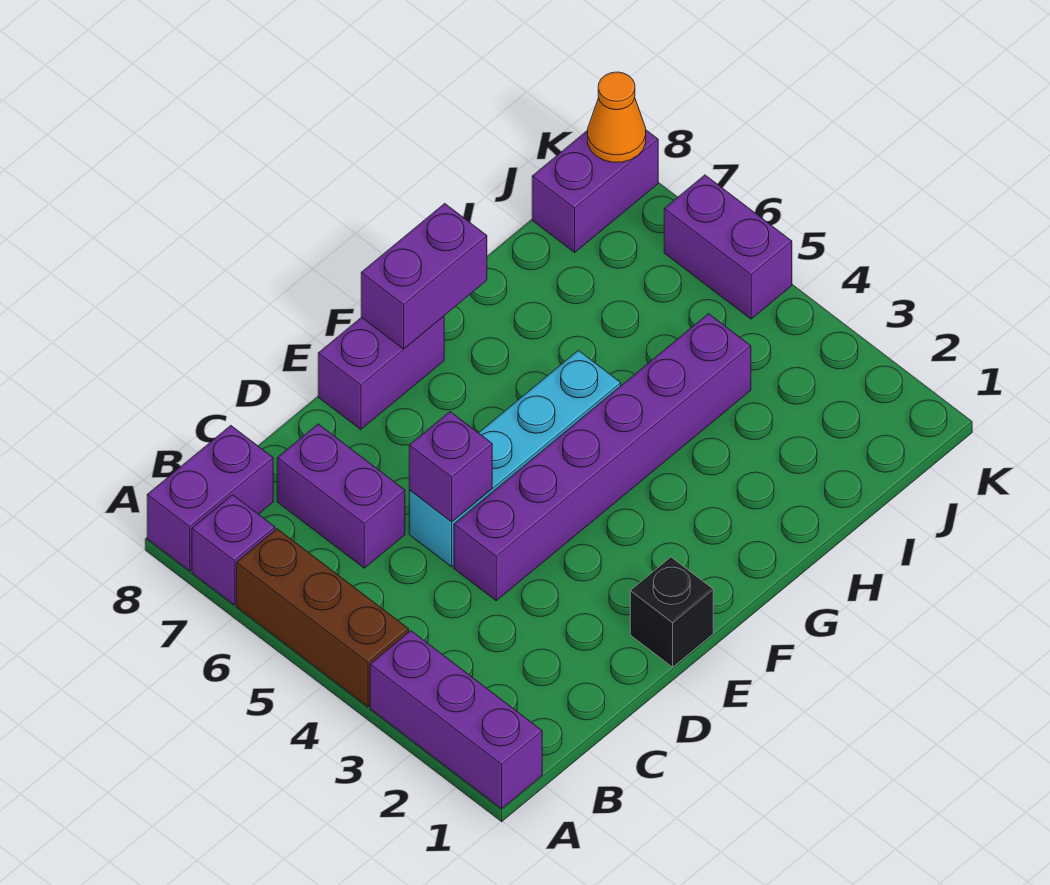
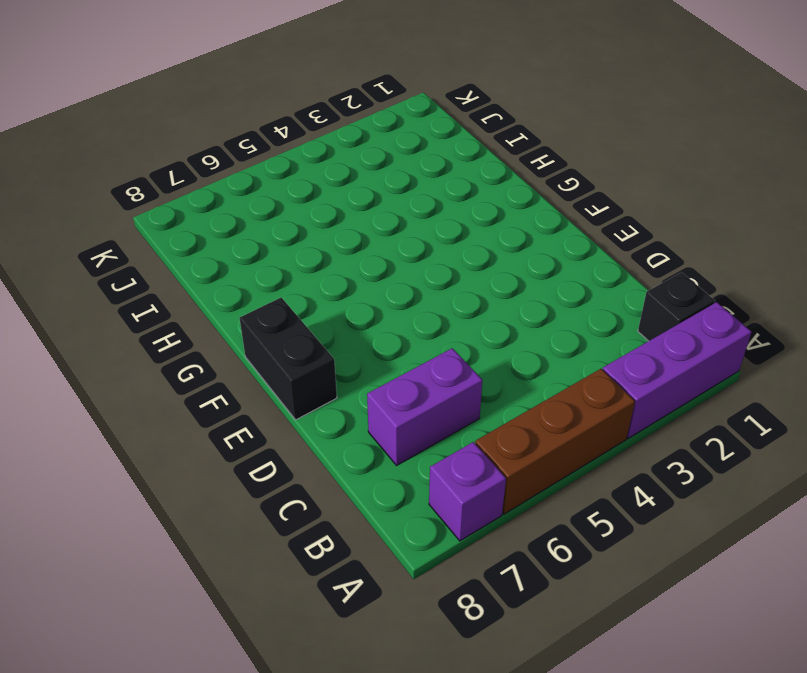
black brick B1 level 1 -> black brick E1 level 1
black brick E8:F8 level 1 -> purple brick E8:F8 level 1
none -> purple brick A8:B8 level 1
none -> purple brick D4:I4 level 1
none -> cyan brick D5:G5 level 1

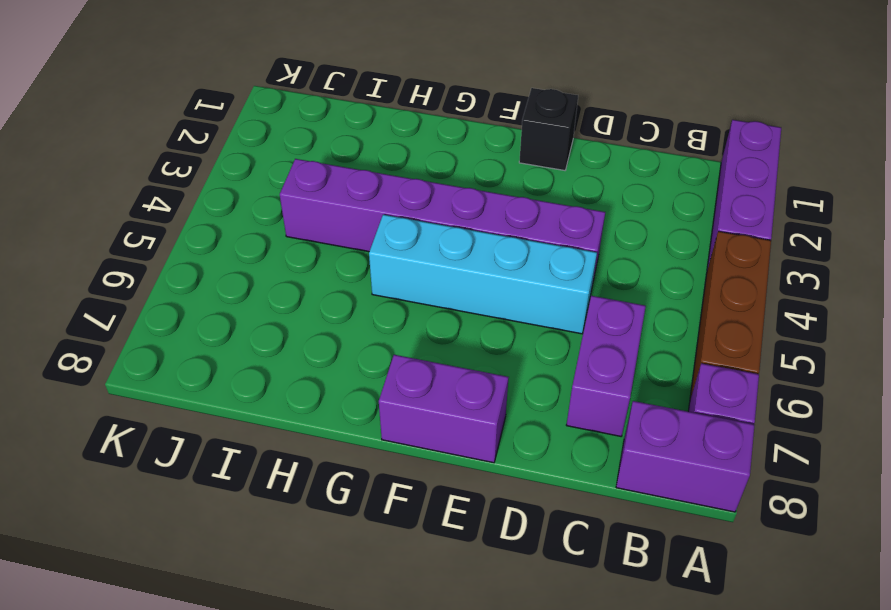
none -> purple brick J8:K8 level 1
none -> purple brick K5:K6 level 1
none -> purple brick D5 level 2

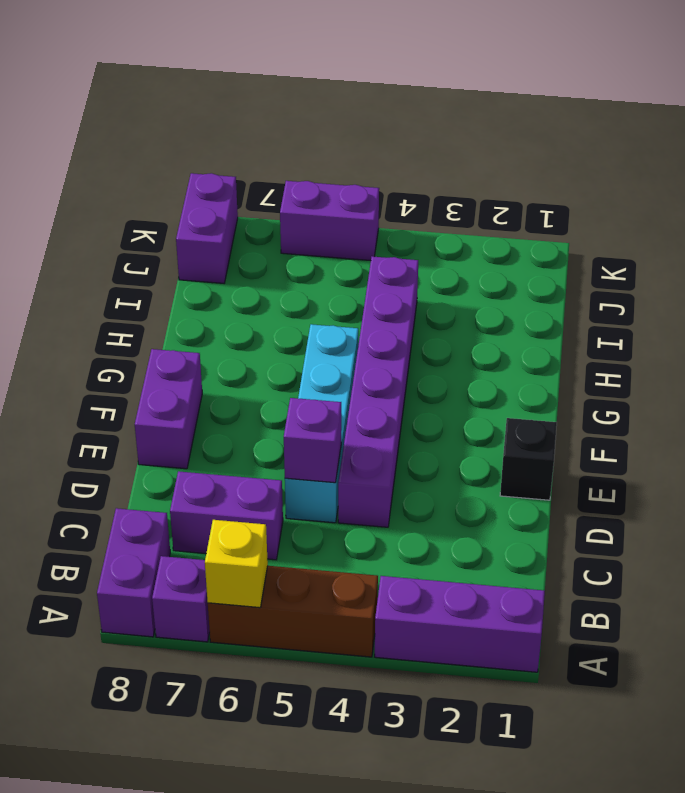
yellow brick A6 level 2 -> none
none -> purple brick F8:G8 level 2
none -> orange cone K8 level 2

